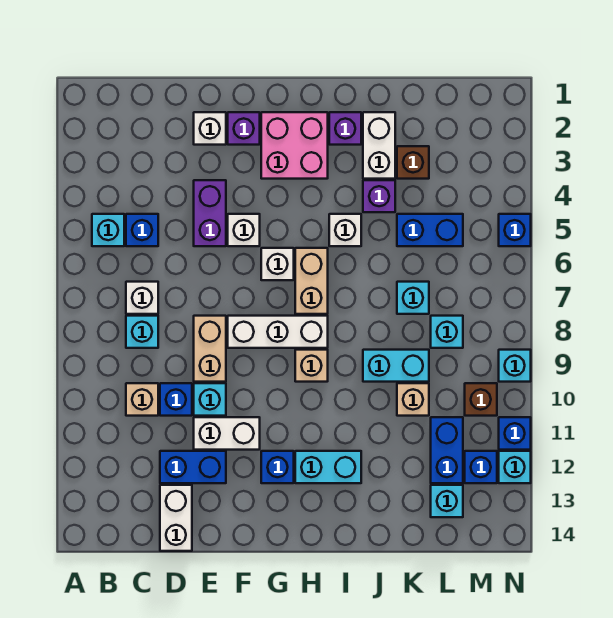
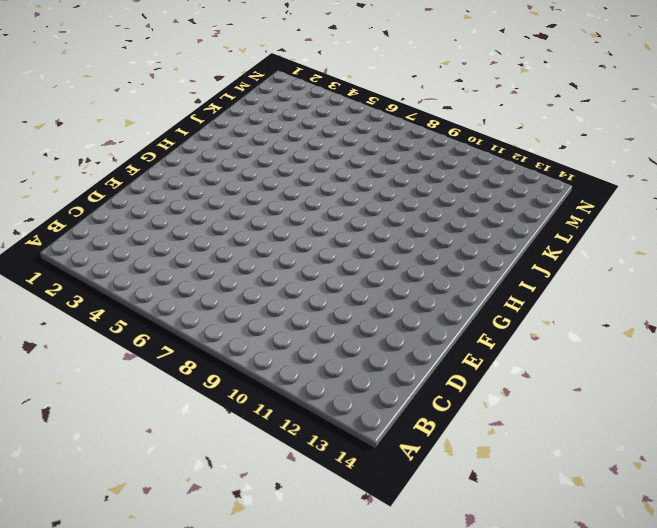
none -> cyan brick B5 level 1
none -> blue brick C5 level 1
none -> white brick C7 level 1
none -> cyan brick C8 level 1

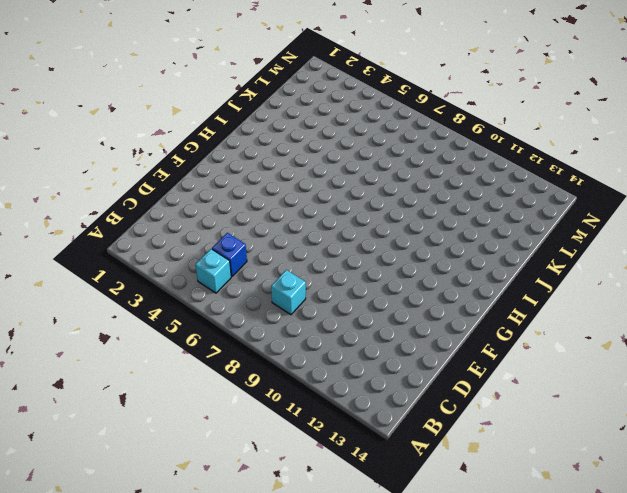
none -> white brick C7 level 1
none -> tan brick C10 level 1
none -> blue brick D10 level 1
none -> blue brick D12:E12 level 1

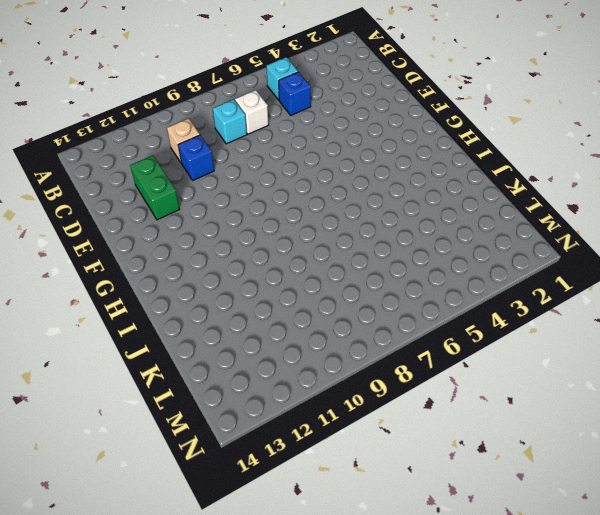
green brick D12:E12 level 1 -> blue brick D12:E12 level 1
none -> white brick D13:D14 level 1
none -> white brick E2 level 1
none -> purple brick E4:E5 level 1
none -> tan brick E8:E9 level 1

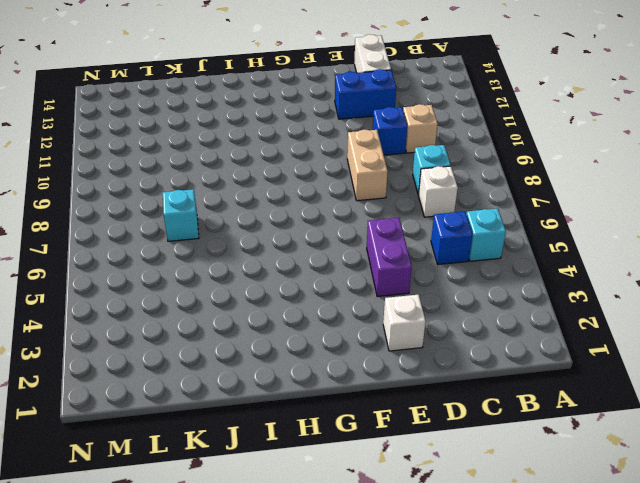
none -> cyan brick E10 level 1
none -> white brick E11:F11 level 1
none -> purple brick F2 level 1
none -> white brick F5 level 1

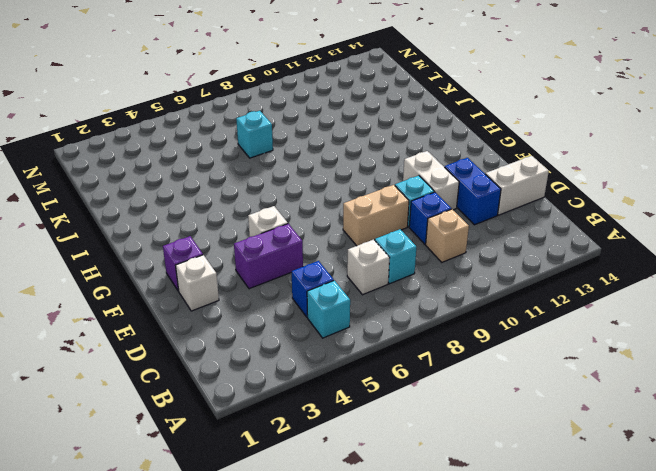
none -> white brick F8:H8 level 1
none -> pink brick G2:H3 level 1
none -> white brick G6 level 1
none -> blue brick G12 level 1

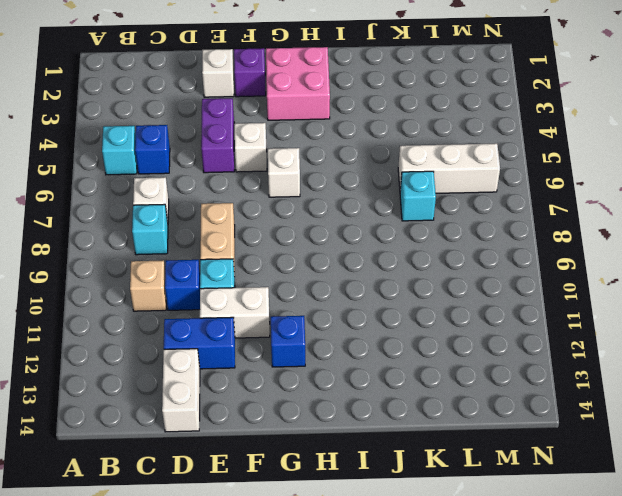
white brick K6:M6 level 1 -> white brick F8:H8 level 1
none -> tan brick H6:H7 level 1
none -> tan brick H9 level 1
none -> cyan brick H12:I12 level 1
none -> purple brick I2 level 1

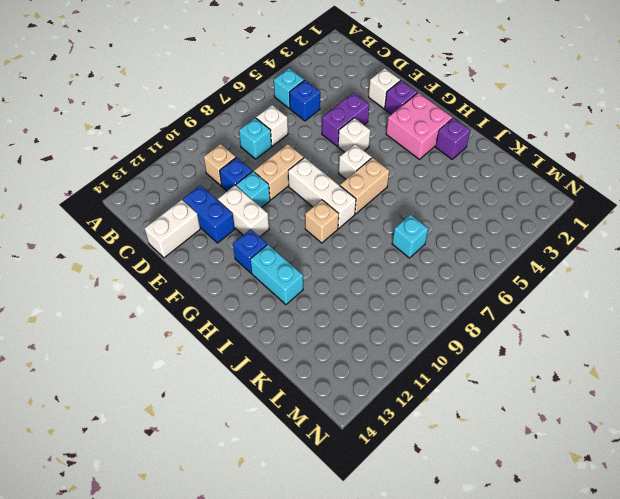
none -> white brick I5 level 1
none -> white brick J2:J3 level 1
none -> purple brick J4 level 1
none -> cyan brick J9:K9 level 1

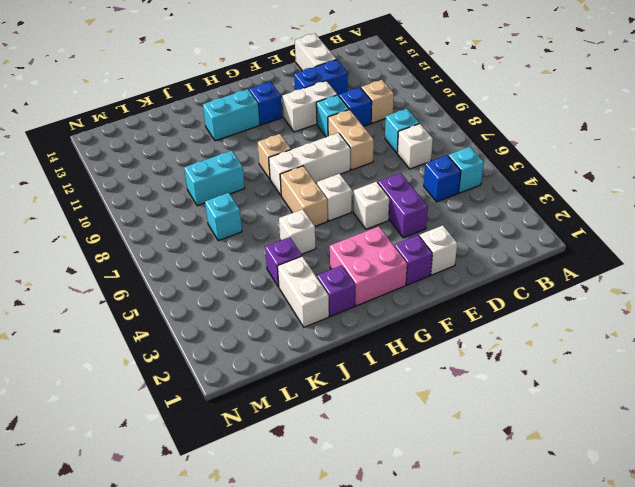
none -> brown brick K3 level 1
none -> blue brick K5:L5 level 1
none -> tan brick K10 level 1
none -> cyan brick L8 level 1

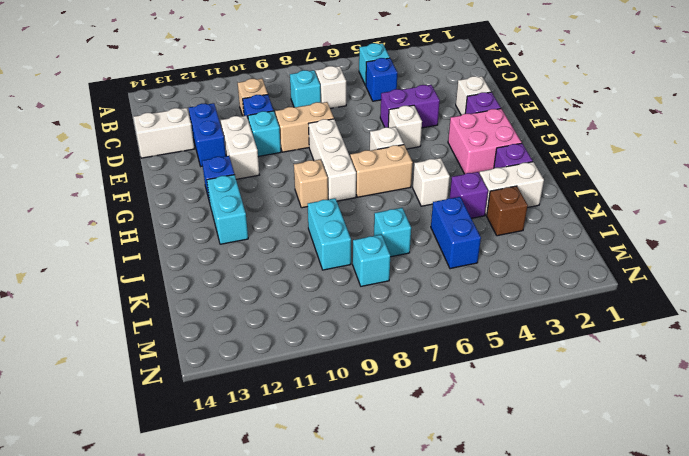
none -> tan brick K10 level 1
none -> blue brick L11:L12 level 1
none -> cyan brick L13 level 1
none -> brown brick M10 level 1

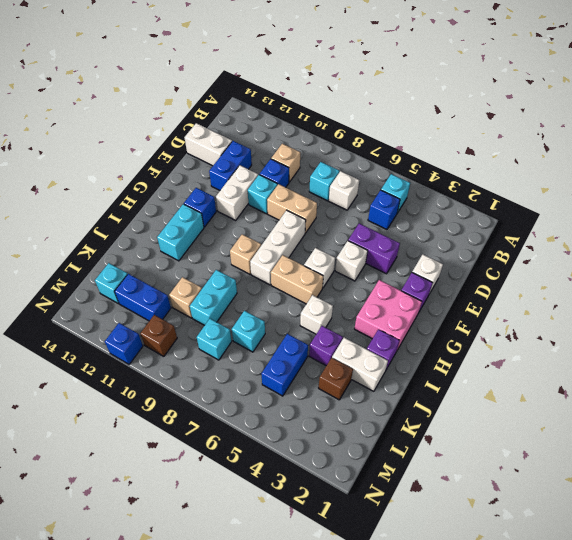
none -> blue brick M12 level 1
none -> blue brick N5 level 1
none -> cyan brick N9 level 1
none -> cyan brick N12 level 1

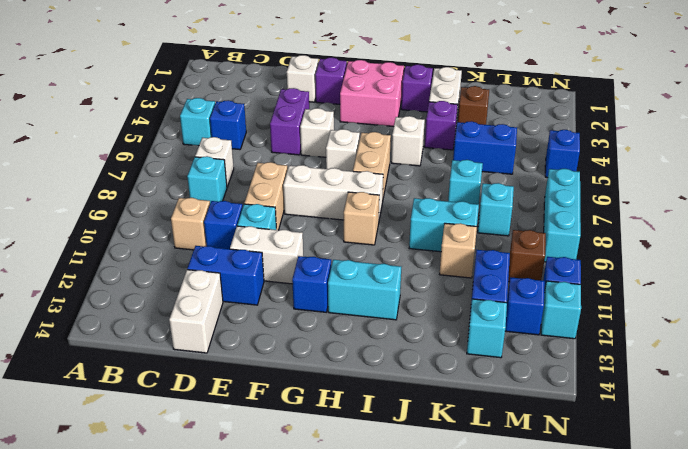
cyan brick N7:N9 level 1 -> cyan brick N9 level 1

